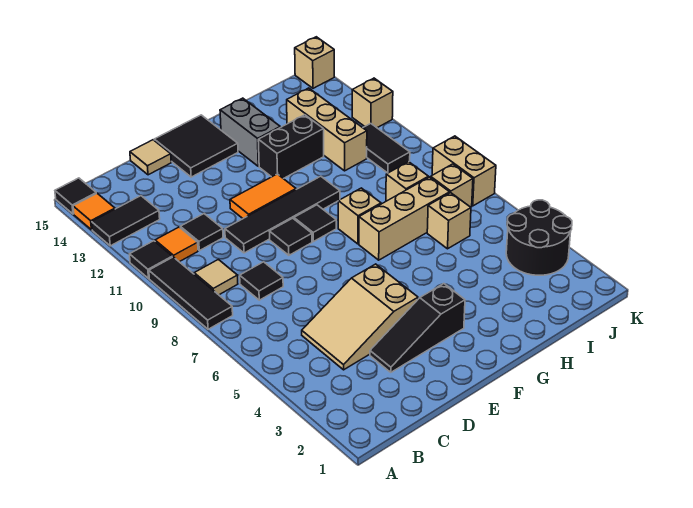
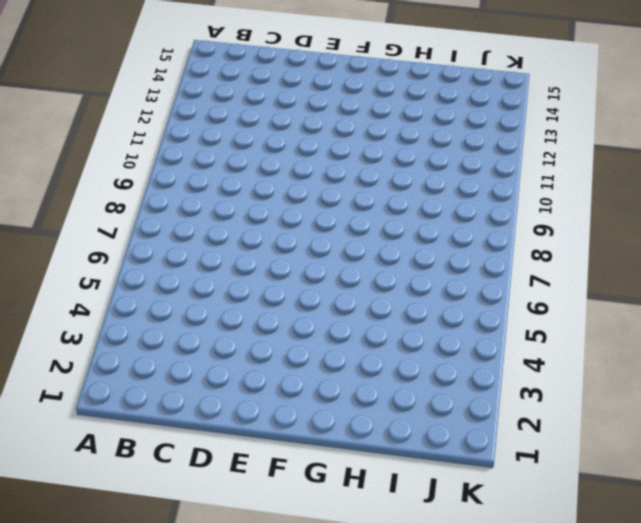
none -> black tile A8:A10 level 1
none -> black tile A11 level 1
none -> black tile A13:B13 level 1
none -> orange tile A14 level 1

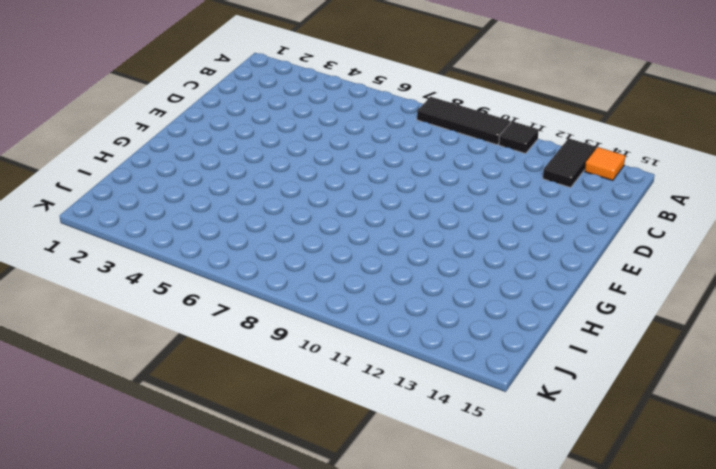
none -> black tile A15 level 1
none -> tan tile B9 level 1
none -> orange tile B11 level 1
none -> tan slope C4:E5 level 1 top E

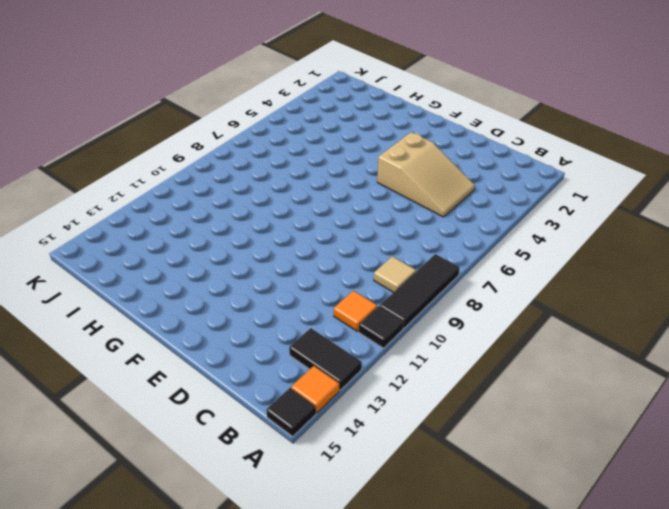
none -> black tile C8 level 1
none -> black tile C11 level 1
none -> black slope D3:F3 level 1 top F
none -> black tile D10:G10 level 1

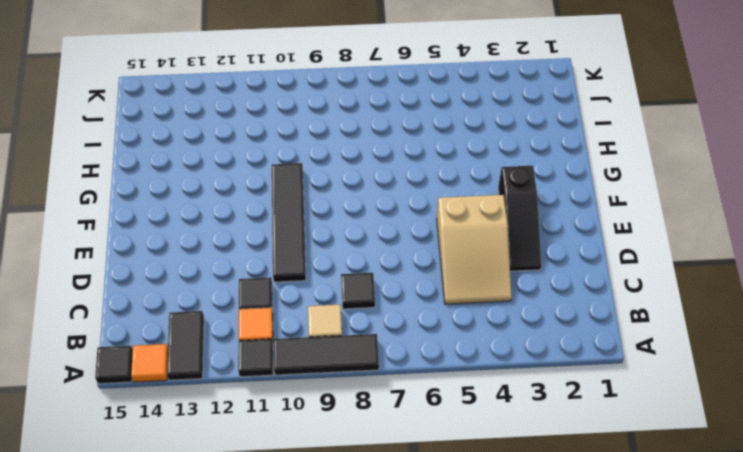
none -> tan tile D15 level 1
none -> black tile E9 level 1
none -> orange tile E11:F11 level 1
none -> black tile E14:F15 level 1

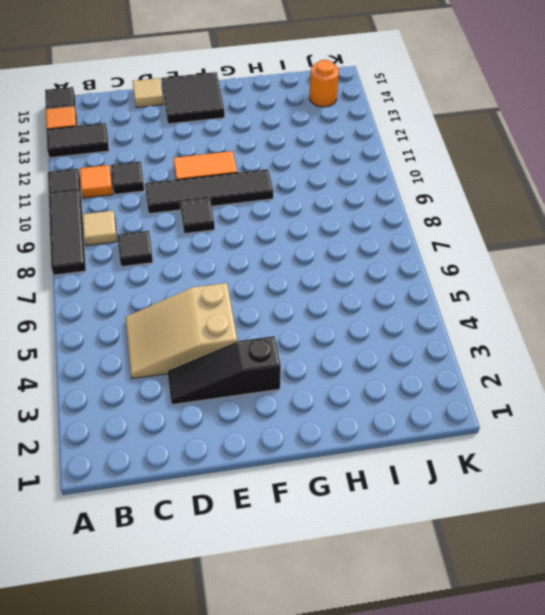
orange round brick J14 level 1 -> none
none -> black tile F9 level 1
none -> tan brick G7:I7 level 1
none -> tan brick G8 level 1
none -> black brick G12:H12 level 1

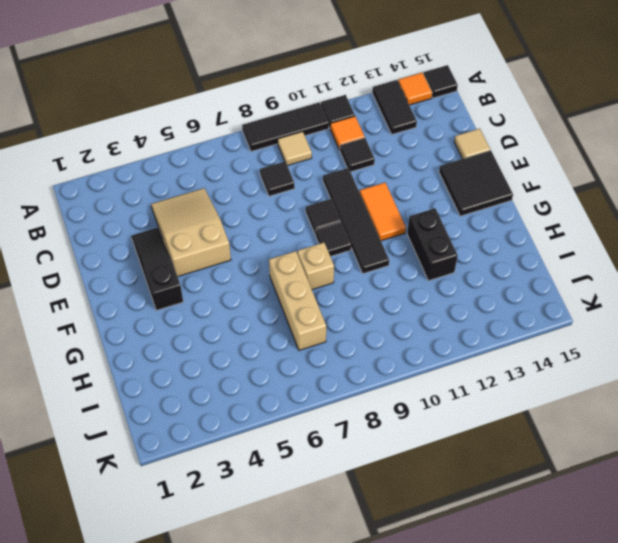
none -> grey brick G13:G14 level 1
none -> tan brick I6 level 1
none -> tan brick I8 level 1
none -> tan brick I11:I13 level 1

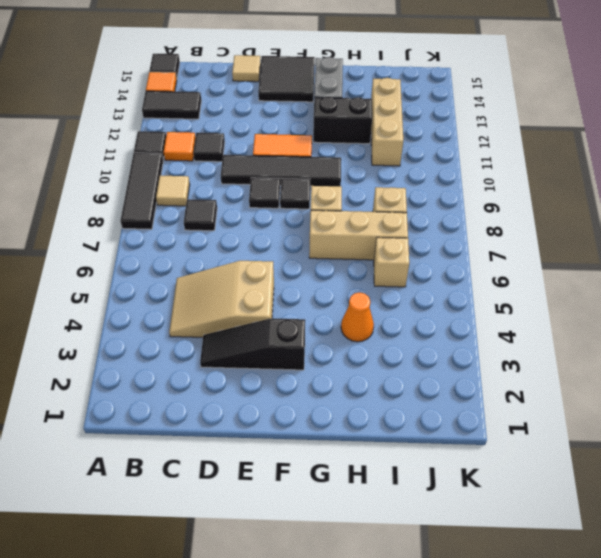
orange cone H4 level 1 -> none
none -> black round brick J3:K4 level 1
none -> tan brick J7 level 1
none -> black tile J10:J11 level 1
none -> tan brick K7:K8 level 1

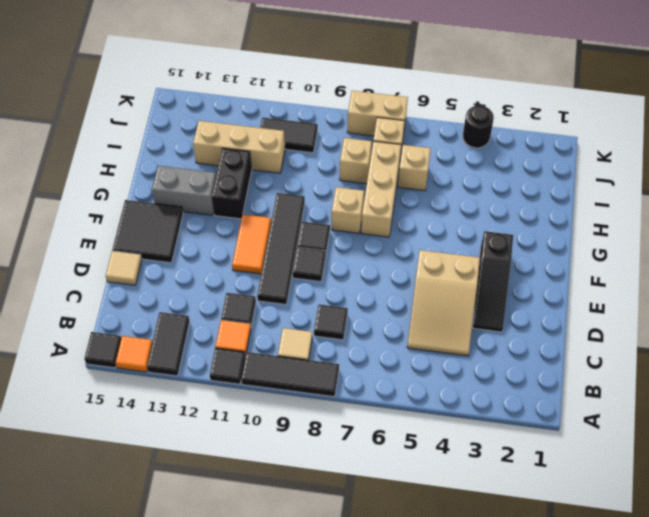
black round brick K4 level 1 -> black round brick J3:K4 level 1
none -> tan brick K12 level 1
none -> tan brick K15 level 1

